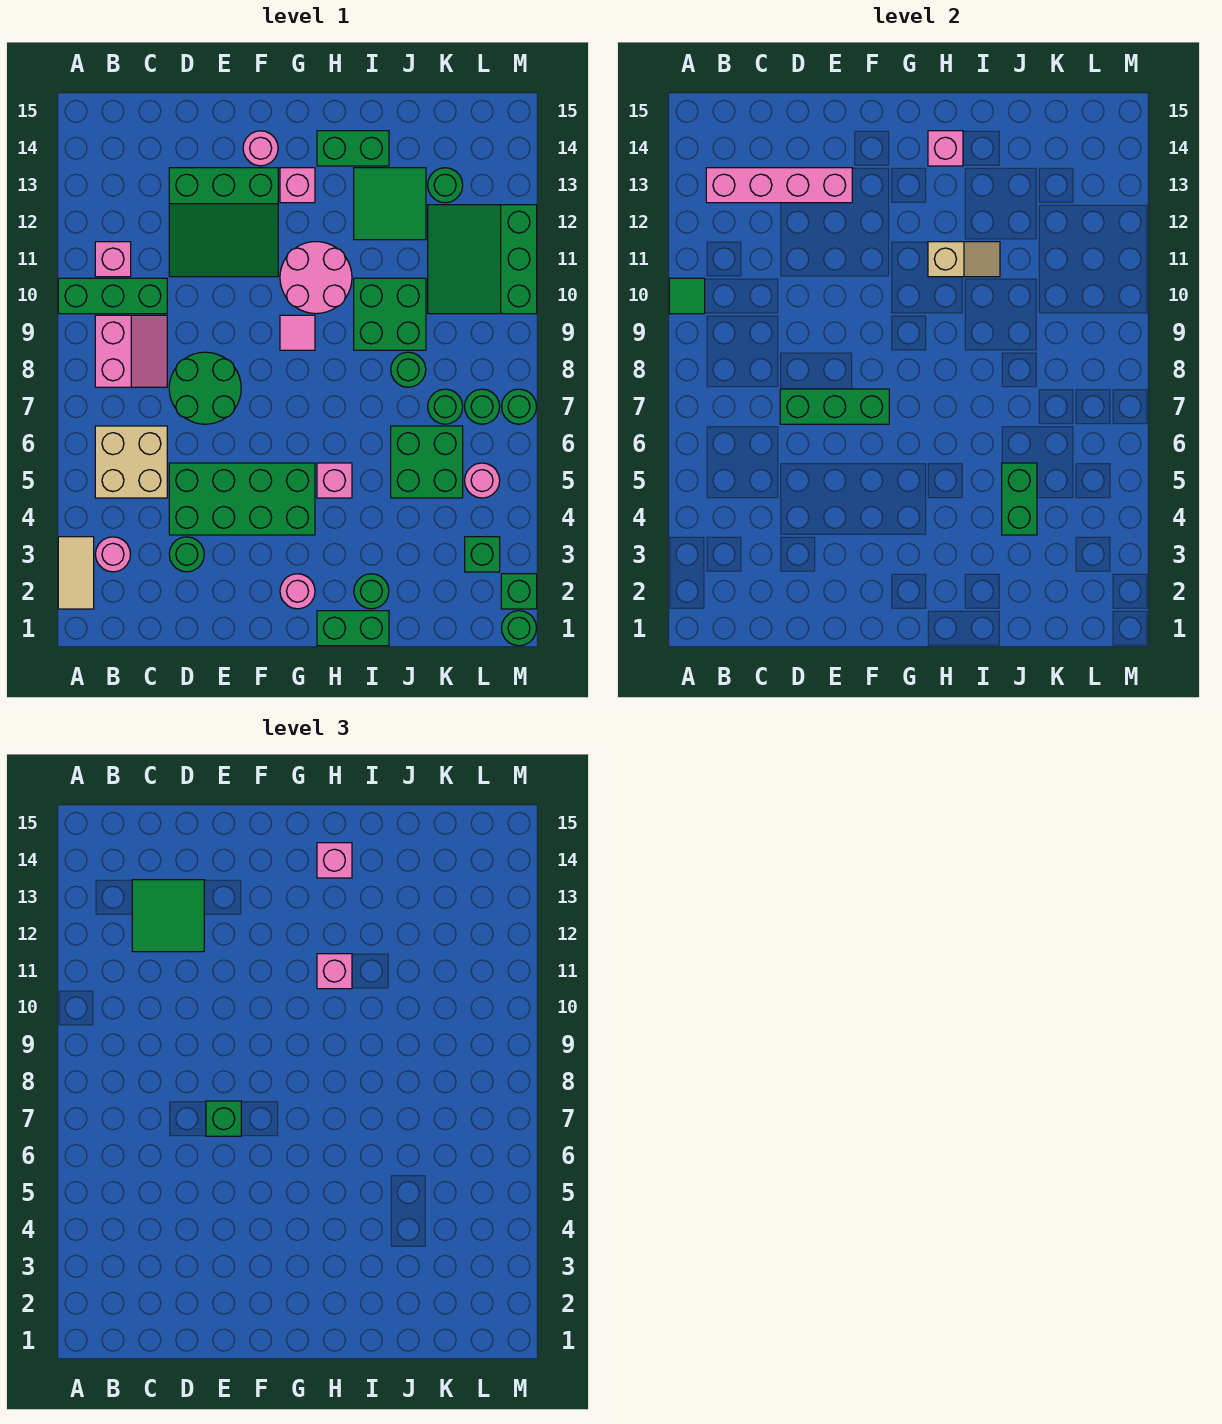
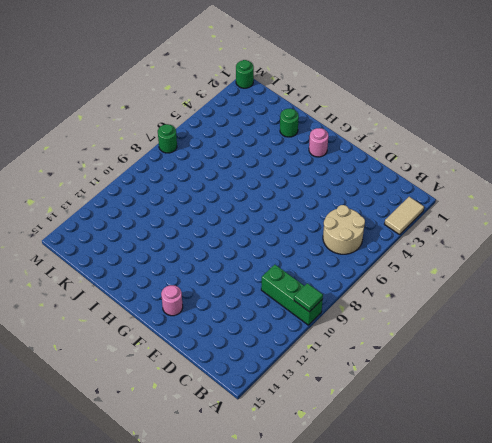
tan round brick B5:C6 level 1 -> tan brick B5:C6 level 1
none -> pink round brick B3 level 1
none -> pink slope B8:C9 level 1 top B
none -> pink brick B11 level 1
none -> green round brick D3 level 1

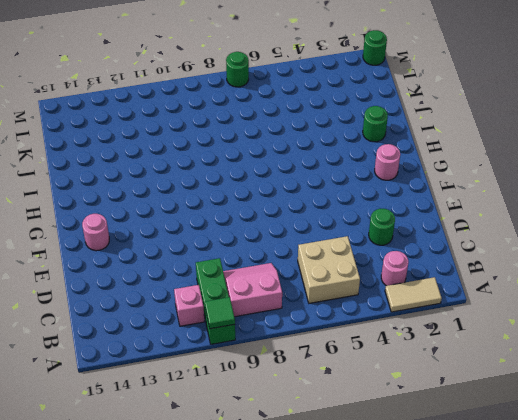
none -> green brick D4:G5 level 1
none -> green round brick D7:E8 level 1
none -> green slope D11:F13 level 1 top 13
none -> pink tile G9 level 1

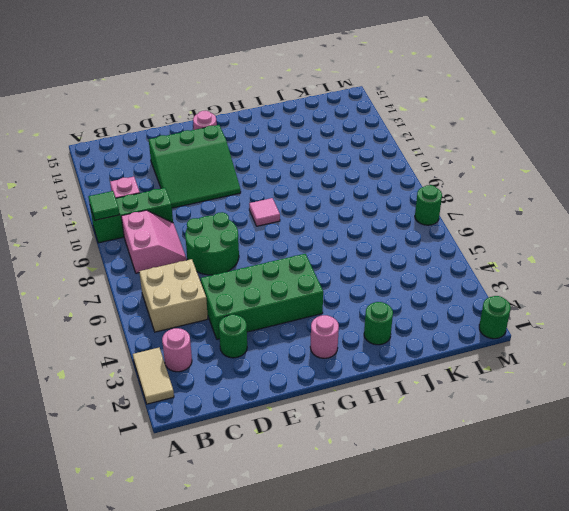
none -> pink round brick G10:H11 level 1
none -> pink brick G13 level 1
none -> green brick H1:I1 level 1
none -> pink brick H5 level 1

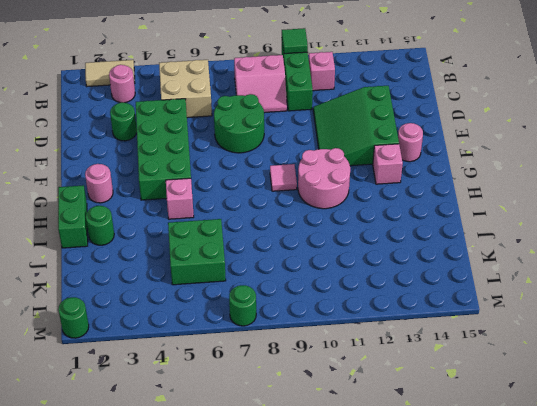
none -> green brick H14:I14 level 1
none -> green brick I9:J10 level 1
none -> green tile I12:J13 level 1
none -> green round brick J8 level 1

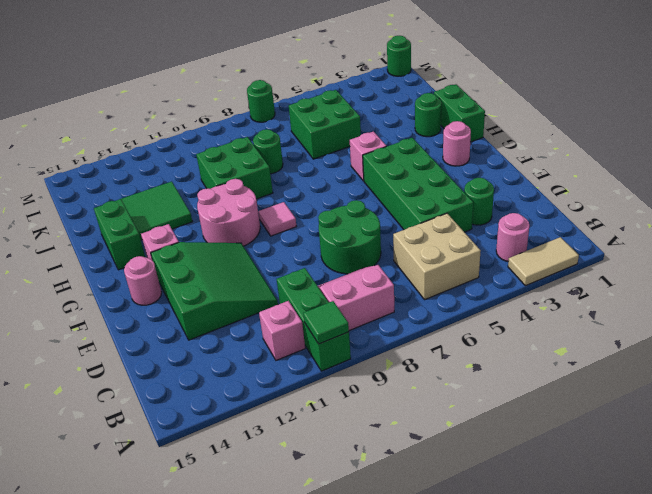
none -> green round brick K7 level 1
none -> green slope K10:M12 level 1 top M
none -> green round brick K13 level 1
none -> green brick L3 level 1

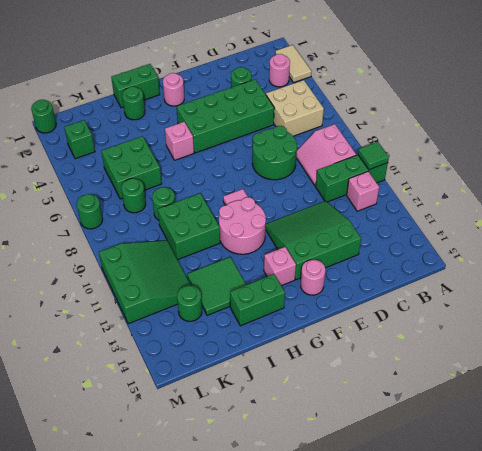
none -> pink round brick L5 level 1
none -> green round brick L7 level 1
none -> green brick M2 level 1
none -> pink brick B13:E13 level 2

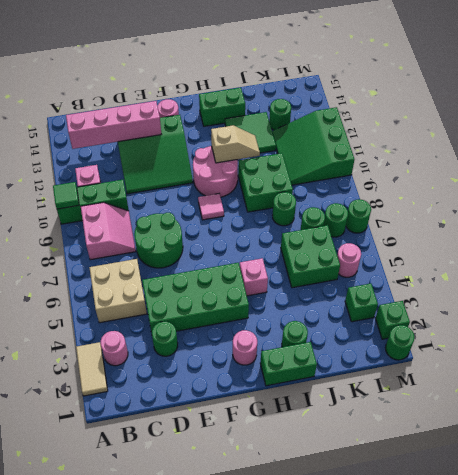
none -> pink brick G13 level 1
none -> green brick D7:F7 level 2
none -> pink brick H14 level 2
none -> green brick J4:J5 level 2

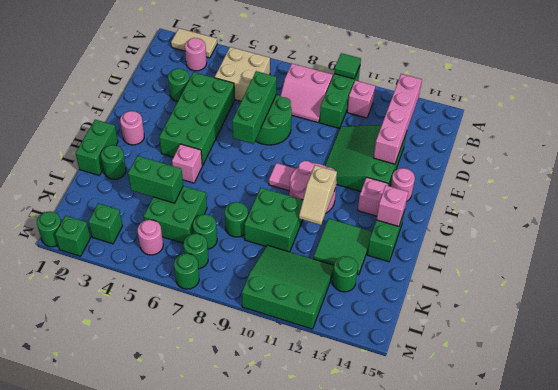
none -> green tile C12:D13 level 3
none -> green brick E7 level 3
none -> pink brick H11 level 3
none -> pink brick H14 level 3

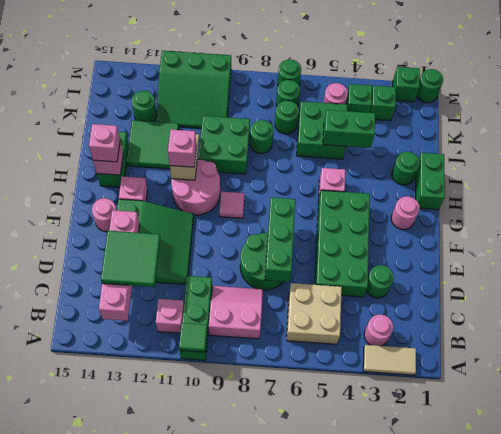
green brick L4 level 1 -> green brick E7 level 3

